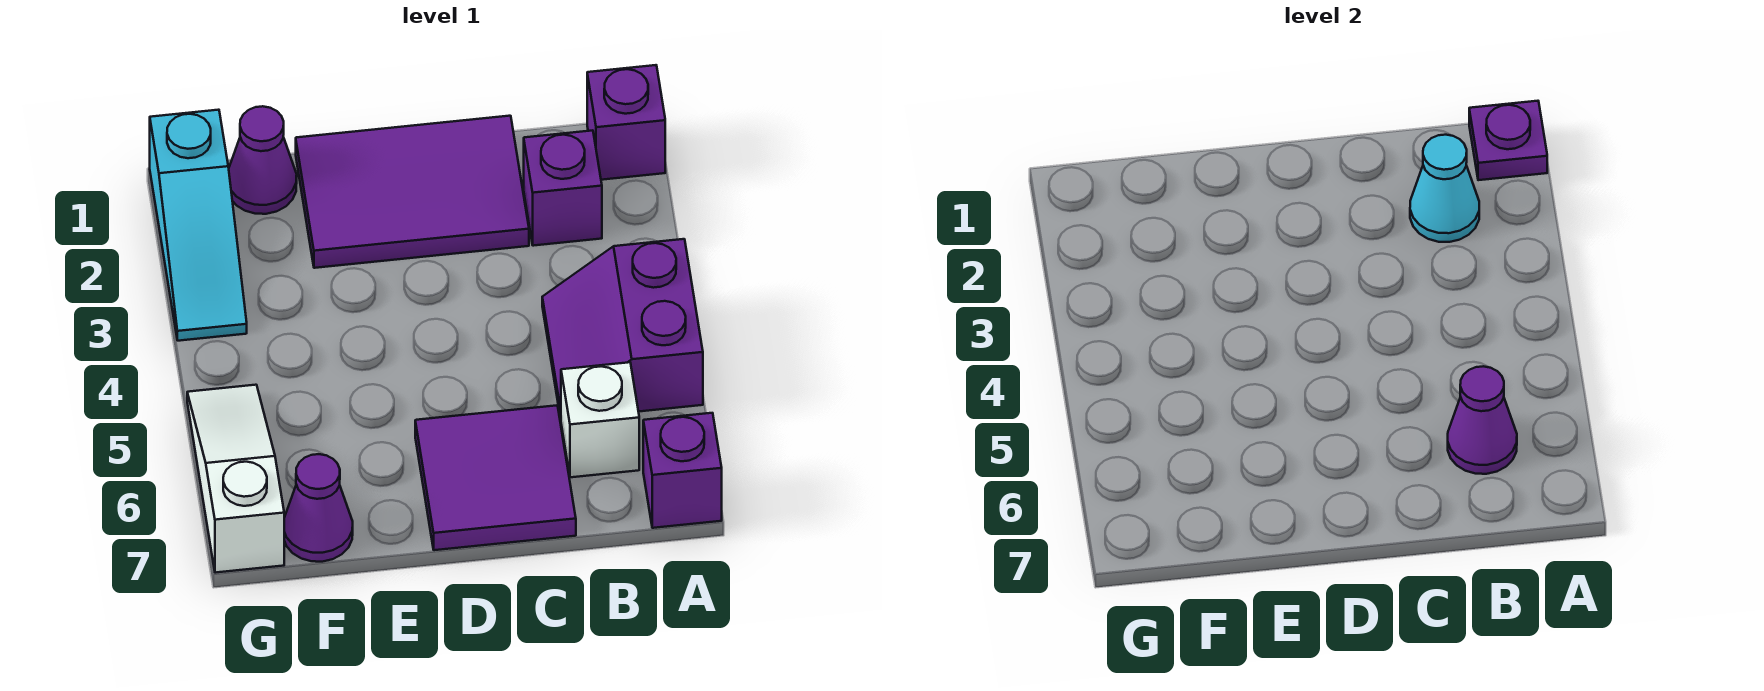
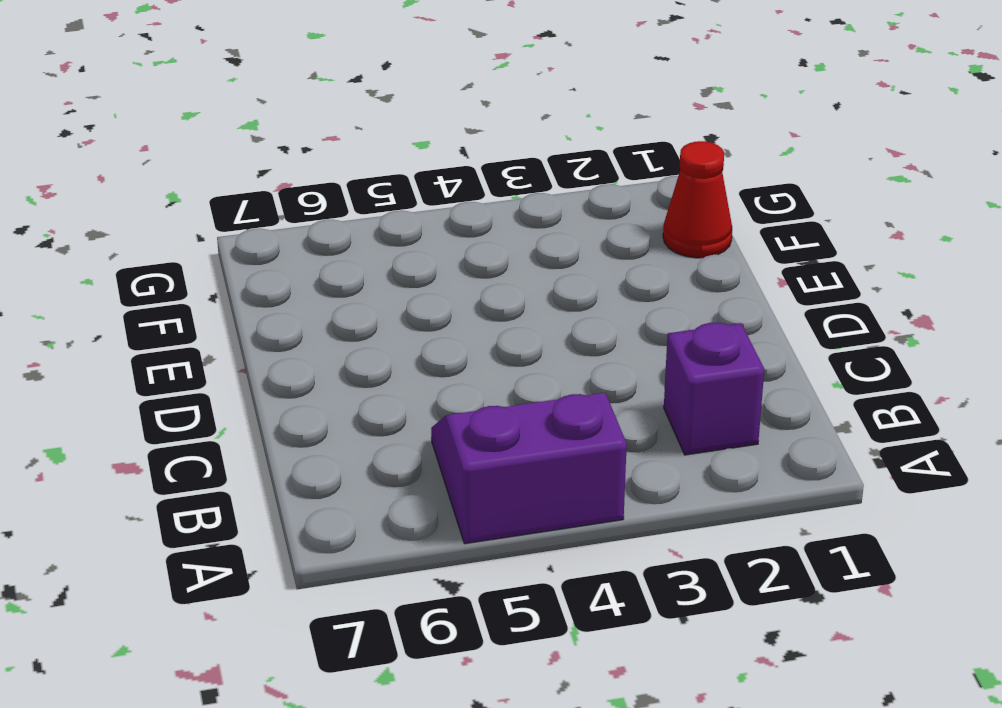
red cone F1 level 1 -> purple cone F1 level 1
none -> purple brick A1 level 1
none -> purple brick A7 level 1
none -> white brick B6 level 1

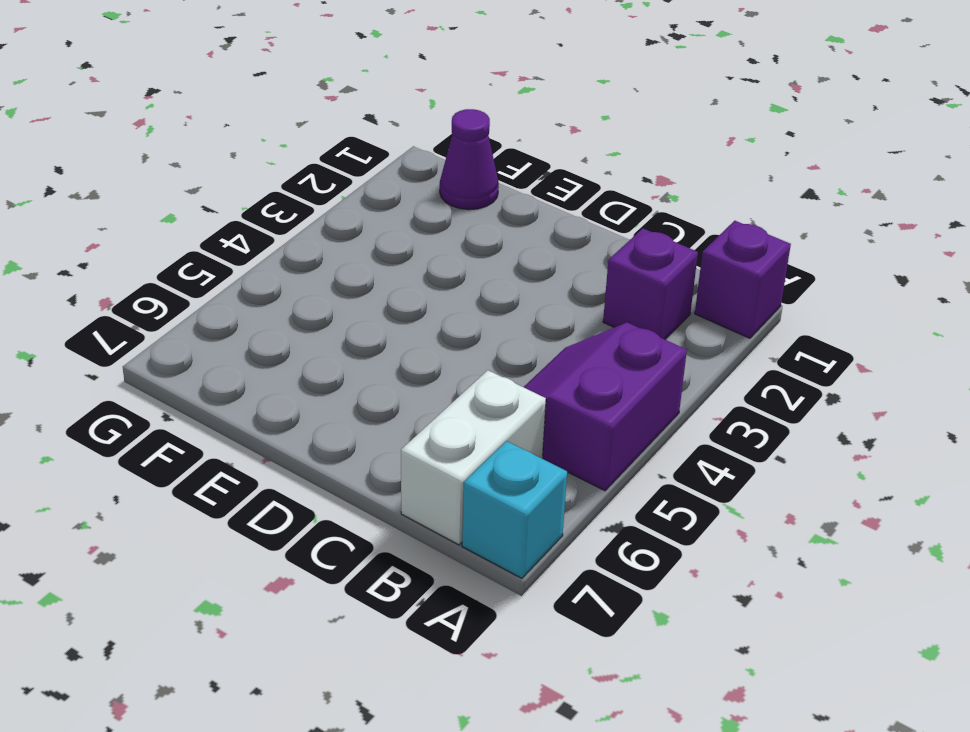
cyan brick A7 level 1 -> purple brick A7 level 1
white brick B6:B7 level 1 -> white brick B6 level 1
none -> purple tile C1:E2 level 1
none -> purple tile C6:D7 level 1
none -> purple cone F7 level 1

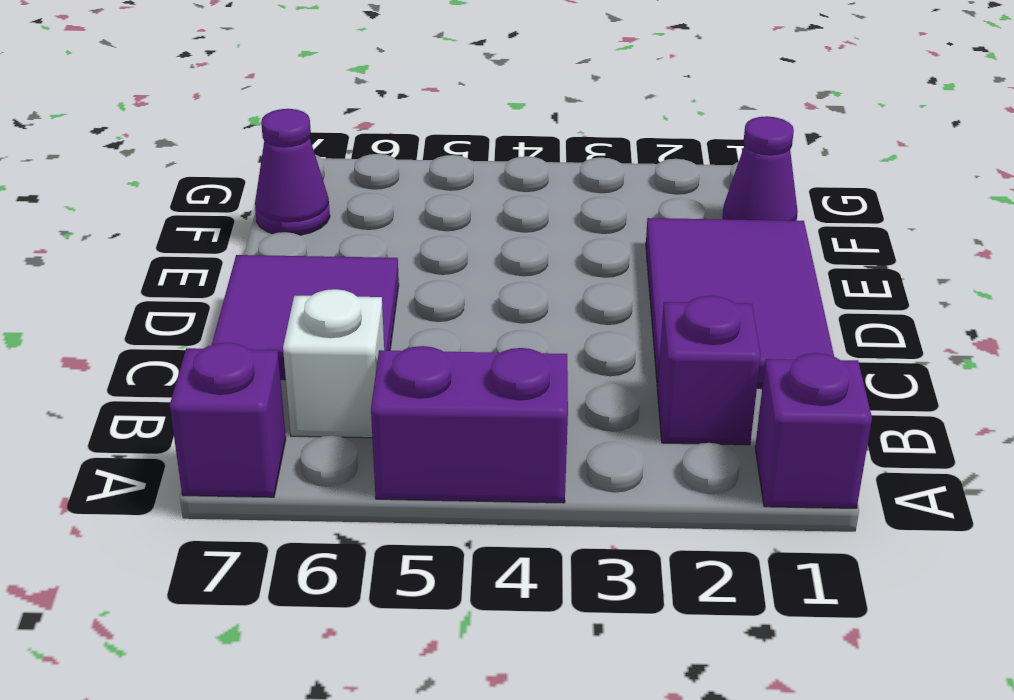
none -> cyan slope G1:G3 level 1 top 1
none -> white slope G5:G7 level 1 top 7
none -> purple plate A1 level 2

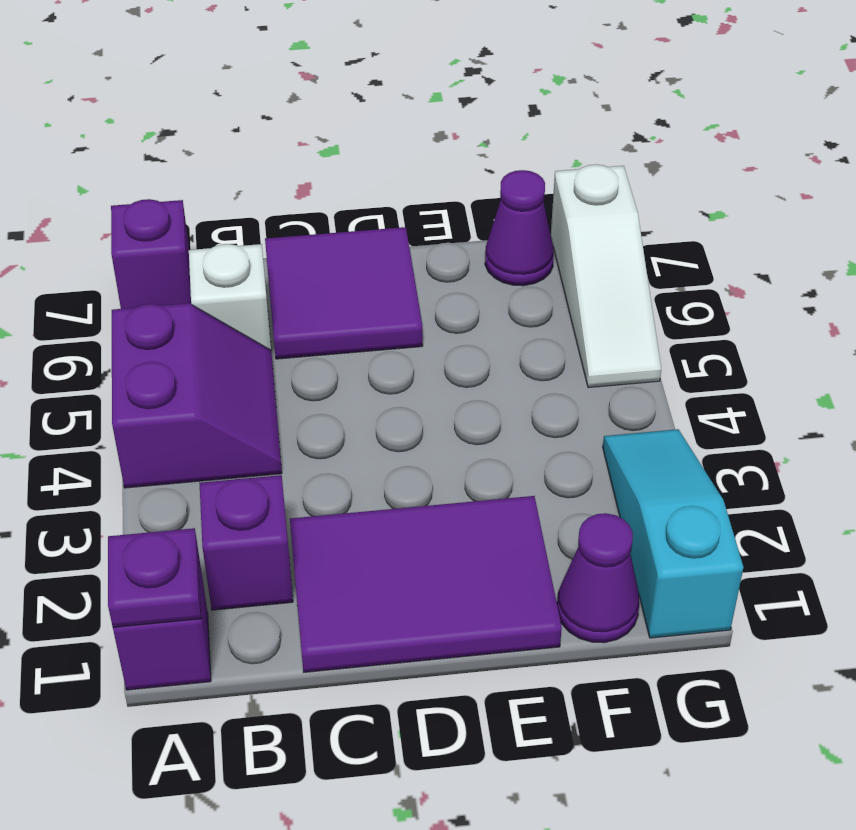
none -> cyan cone B2 level 2
none -> purple cone B6 level 2

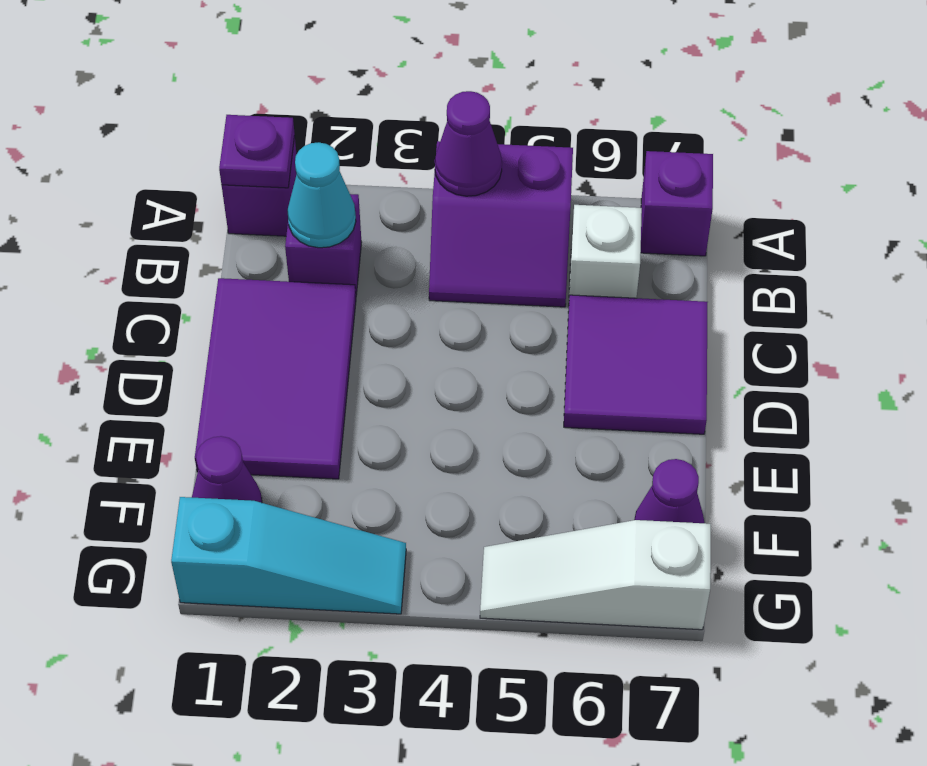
purple cone A4 level 2 -> purple cone B6 level 2

